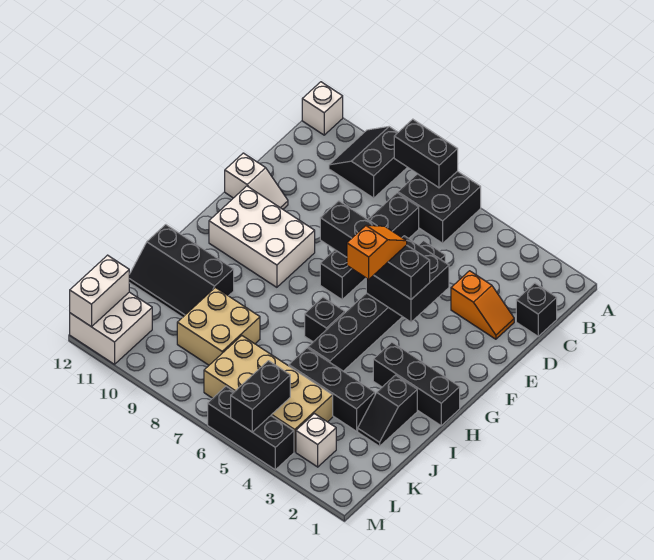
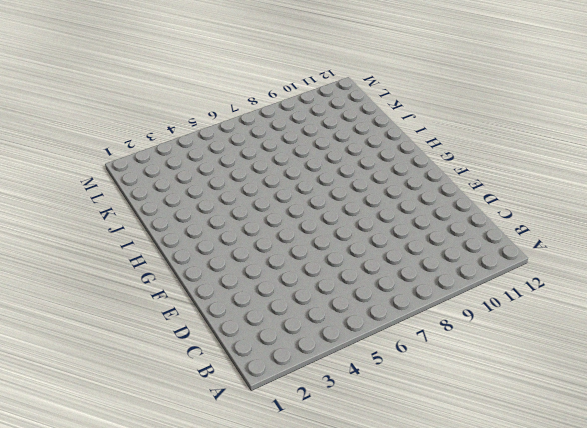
none -> black brick A6:B7 level 1
none -> black slope A9:B10 level 1 top 9
none -> white brick A12 level 1

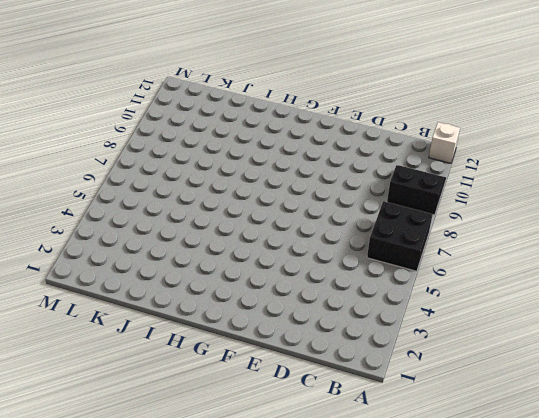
none -> black brick C1 level 1
none -> black brick C7:F7 level 1
none -> orange slope D2:D3 level 1 top 3

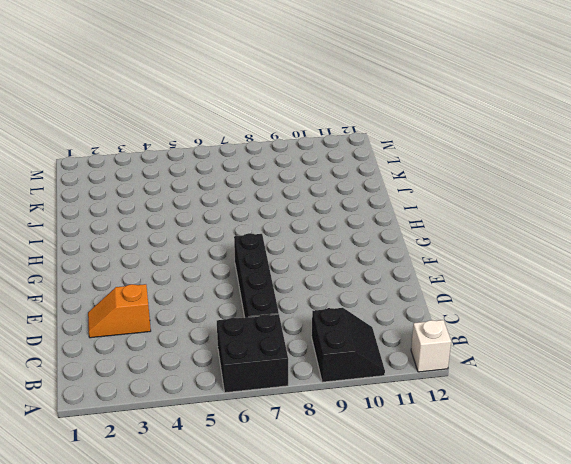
none -> black brick C1 level 1
none -> black brick D5:I5 level 1
none -> white slope E11:E12 level 1 top 12

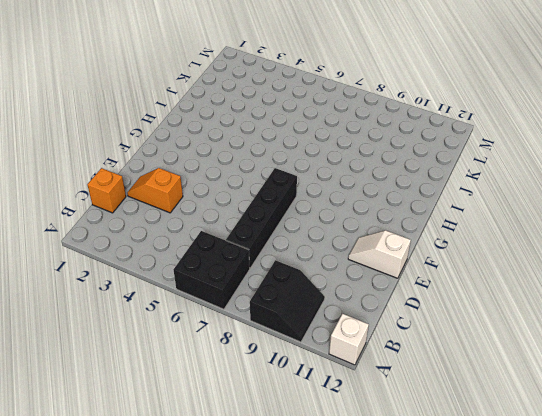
orange brick C1 level 1 -> black brick C1 level 1
none -> black brick D5:I5 level 1
none -> white brick F9:G11 level 1
none -> black brick H1:H3 level 1

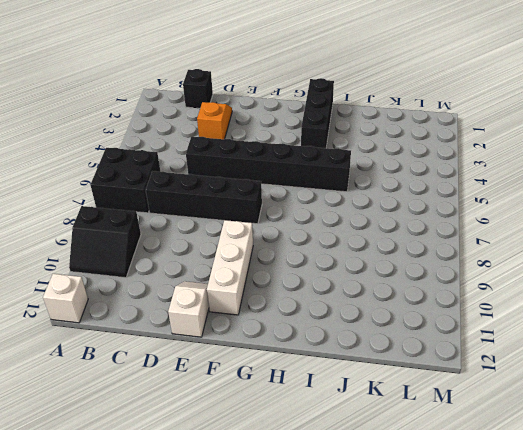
white brick F9:F11 level 1 -> white brick F9:G11 level 1
none -> black brick H6 level 1
none -> black slope I2:J2 level 1 top I
none -> black slope I10:J12 level 1 top I

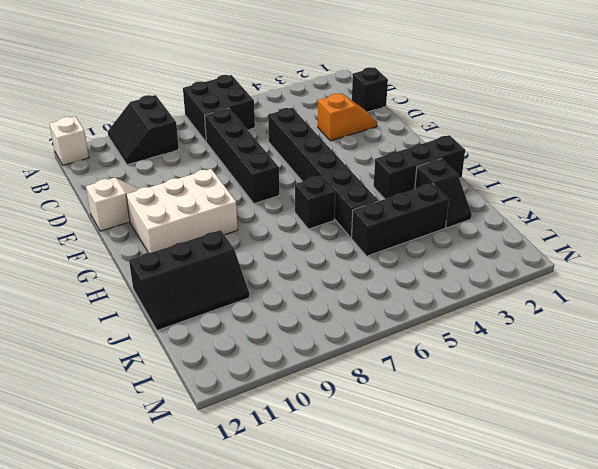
none -> tan brick J8:K9 level 1
none -> tan brick K4:L7 level 1
none -> white brick L3 level 1

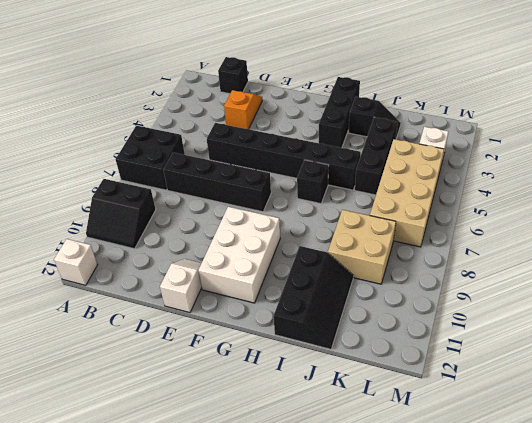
none -> white brick L11:M12 level 1
none -> black brick M4:M6 level 1
none -> black brick A7:A8 level 2

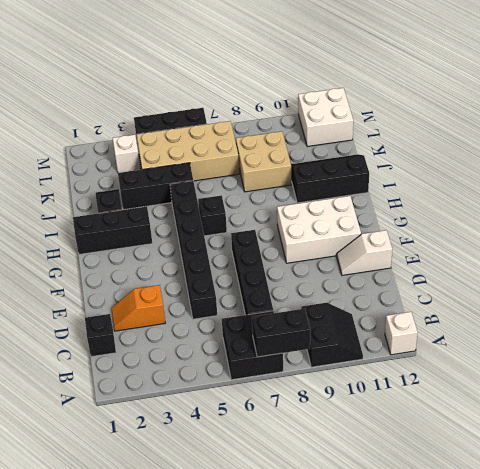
none -> black brick E4:F5 level 2
none -> black brick L5:M5 level 2
none -> white brick L12:M12 level 2

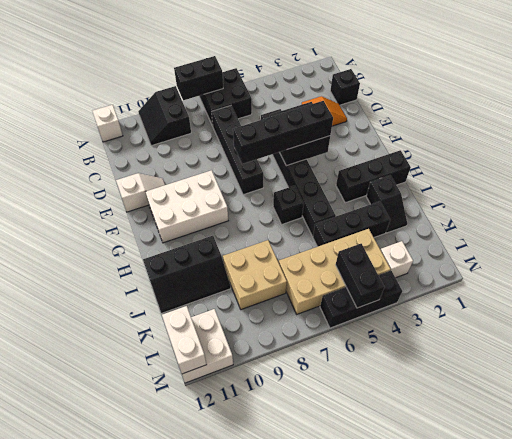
none -> orange slope F5:G5 level 4 top G

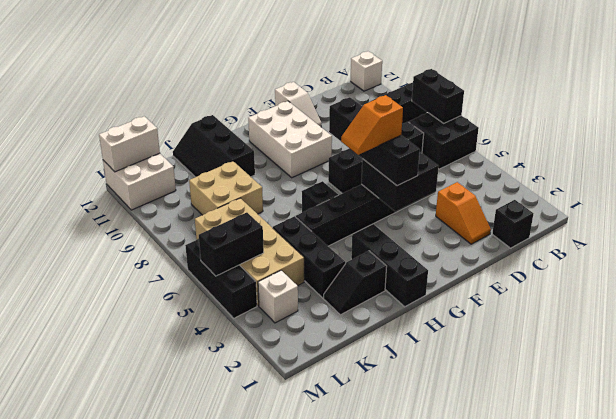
orange slope F5:G5 level 4 top F -> orange slope F5:G5 level 4 top G

